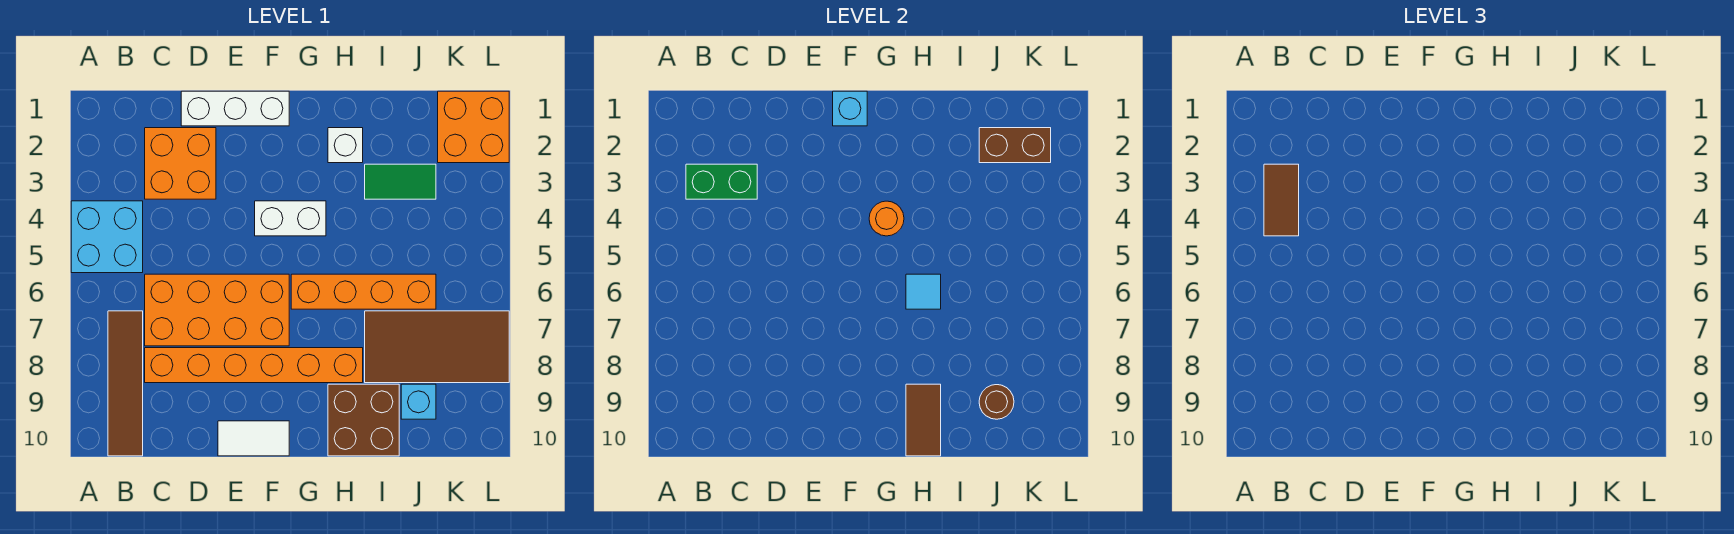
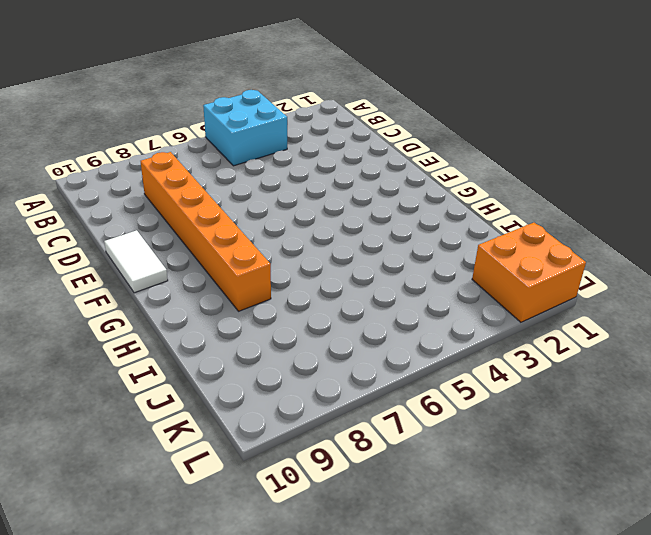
none -> brown tile B7:B10 level 1
none -> orange brick C2:D3 level 1
none -> orange brick C6:F7 level 1

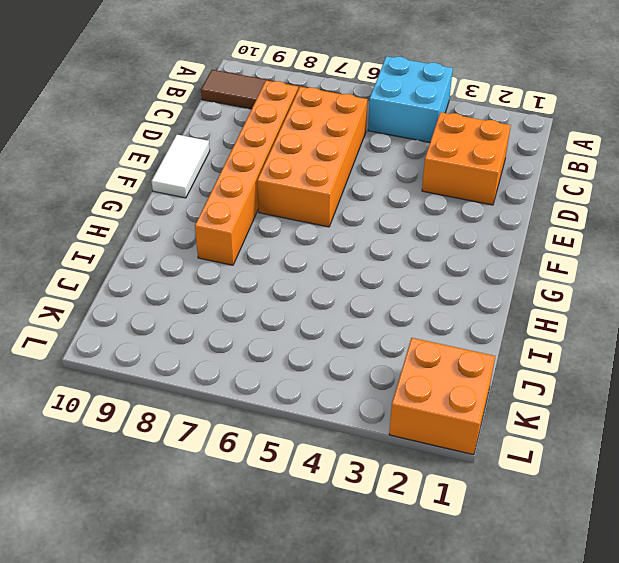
none -> white brick D1:F1 level 1
none -> white brick F4:G4 level 1
none -> orange brick G6:J6 level 1

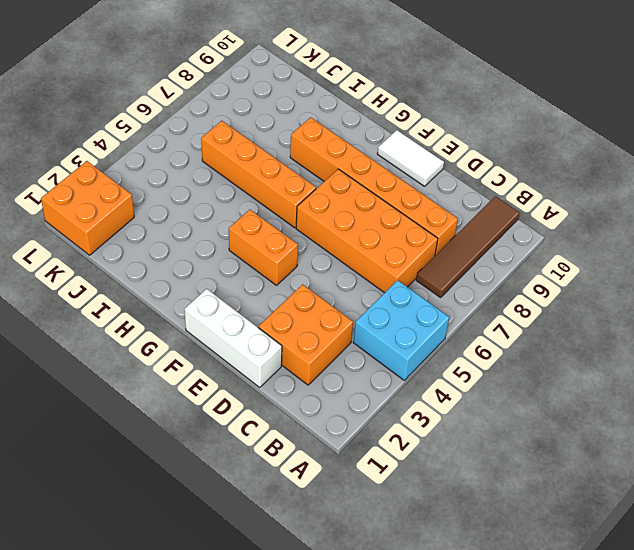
orange brick F4:G4 level 1 -> white brick F4:G4 level 1
none -> white brick H2 level 1
none -> brown brick H9:I10 level 1
none -> green tile I3:J3 level 1

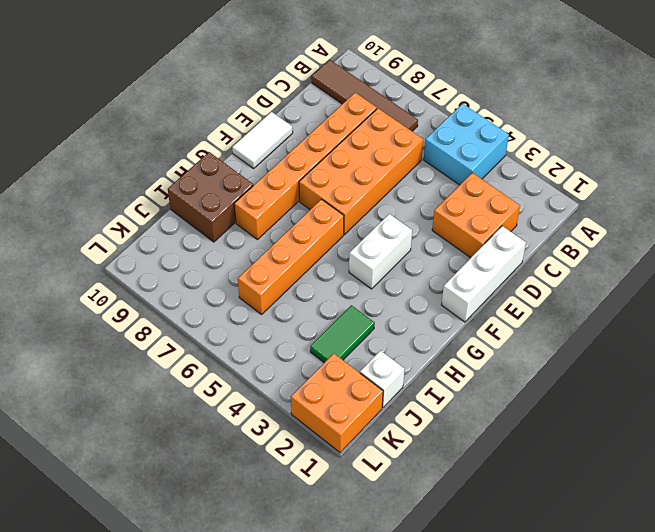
white brick J1 level 1 -> white brick H2 level 1
none -> brown tile I7:L8 level 1
none -> cyan brick J9 level 1
none -> green brick B3:C3 level 2

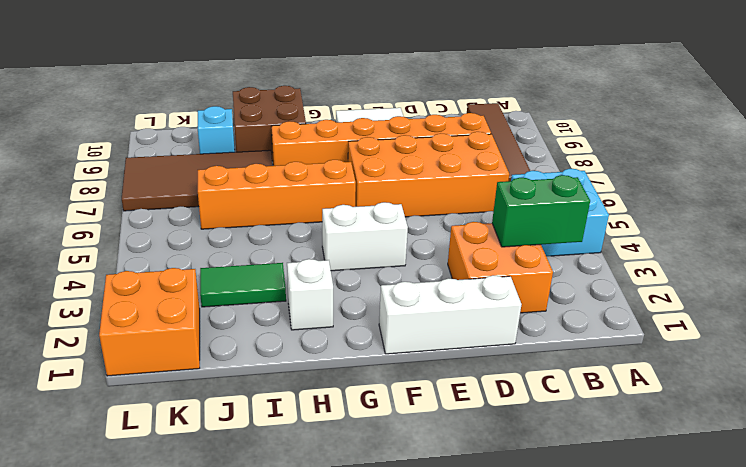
none -> cyan brick F1 level 2
none -> orange round brick G4 level 2
none -> cyan tile H6 level 2

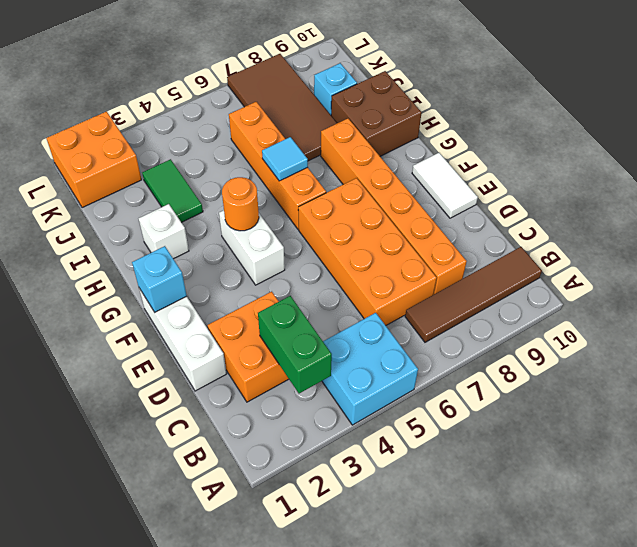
none -> brown tile H9:H10 level 2
none -> brown brick J2:K2 level 2
none -> brown round brick J9 level 2

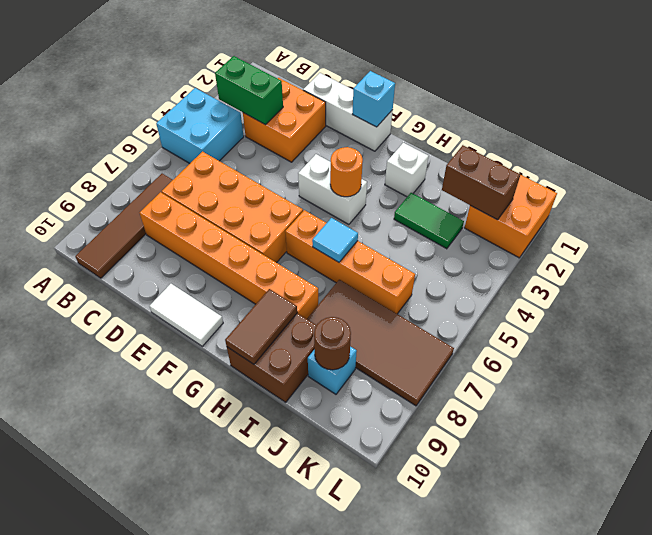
none -> brown tile B3:B4 level 3

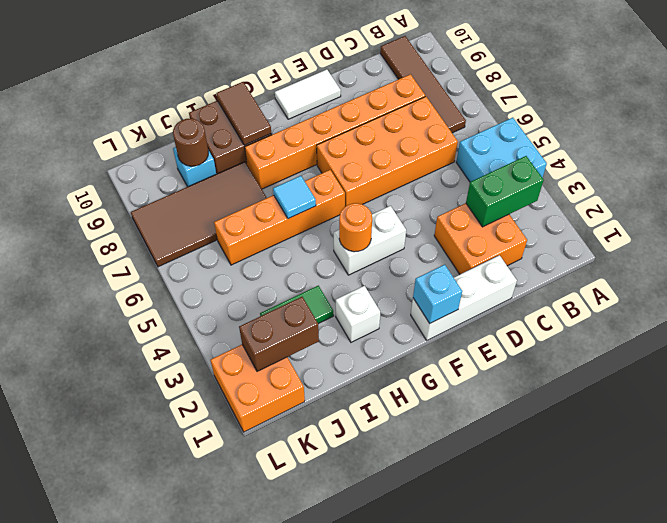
none -> brown tile B3:B4 level 3

